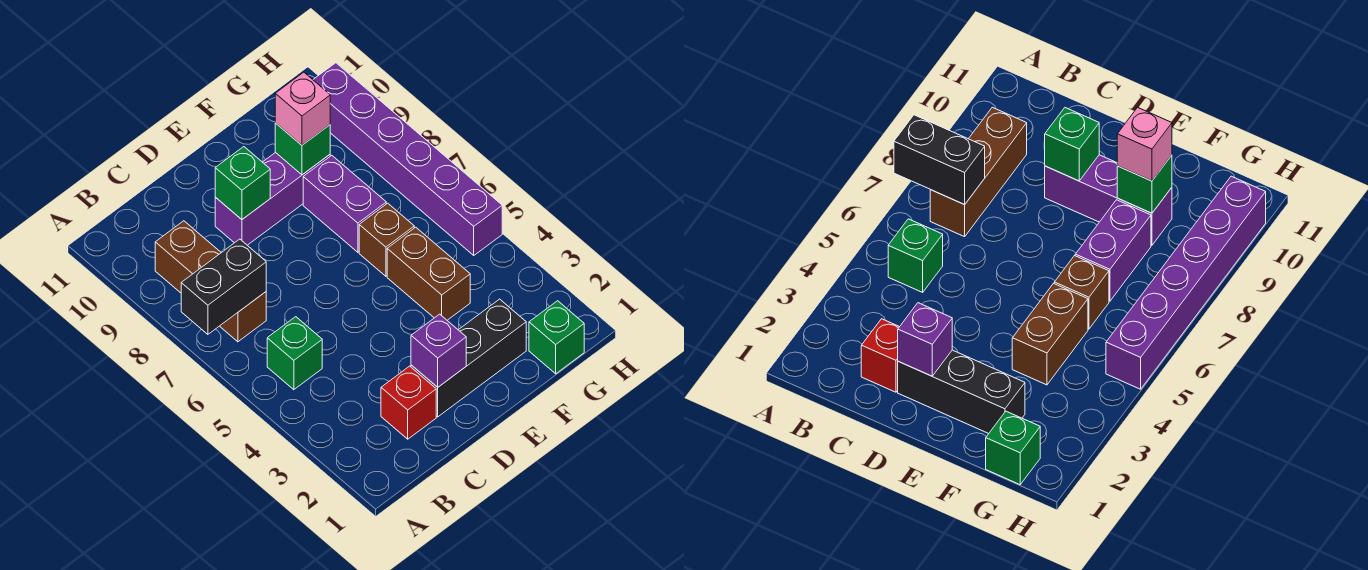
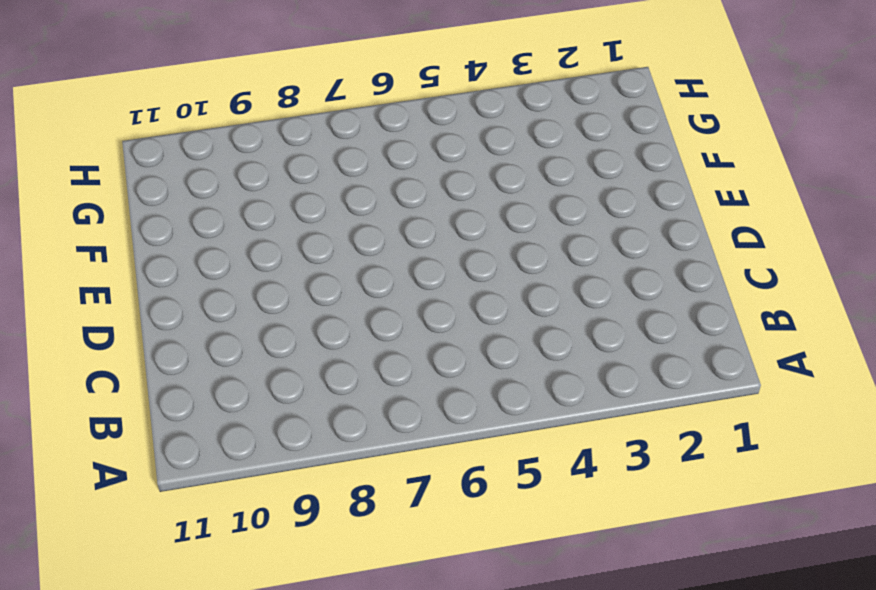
none -> green brick B5 level 1
none -> brown brick B7:B9 level 1
none -> red brick C2 level 1

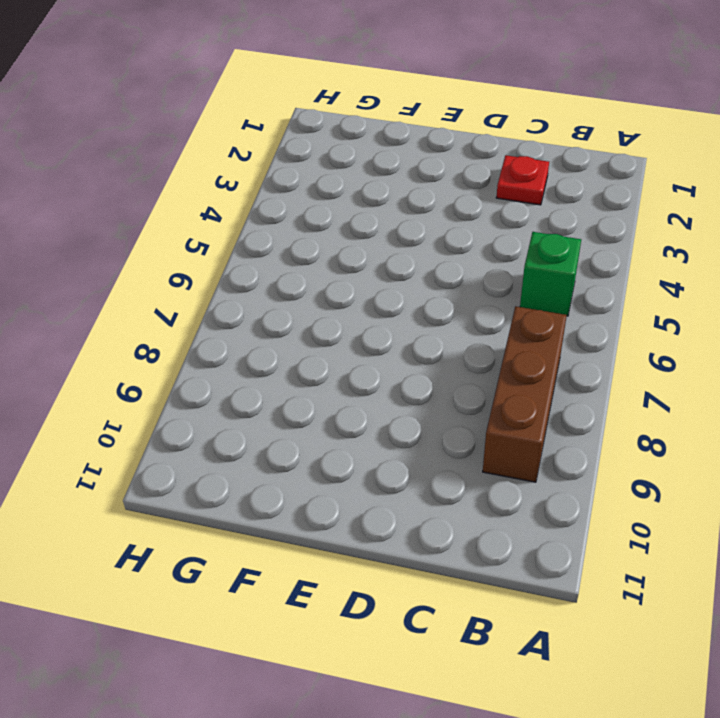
red plate C2 level 1 -> red brick C2 level 1
none -> black brick D2:F2 level 1
none -> purple brick D9:F9 level 1
none -> brown brick F4:F5 level 1

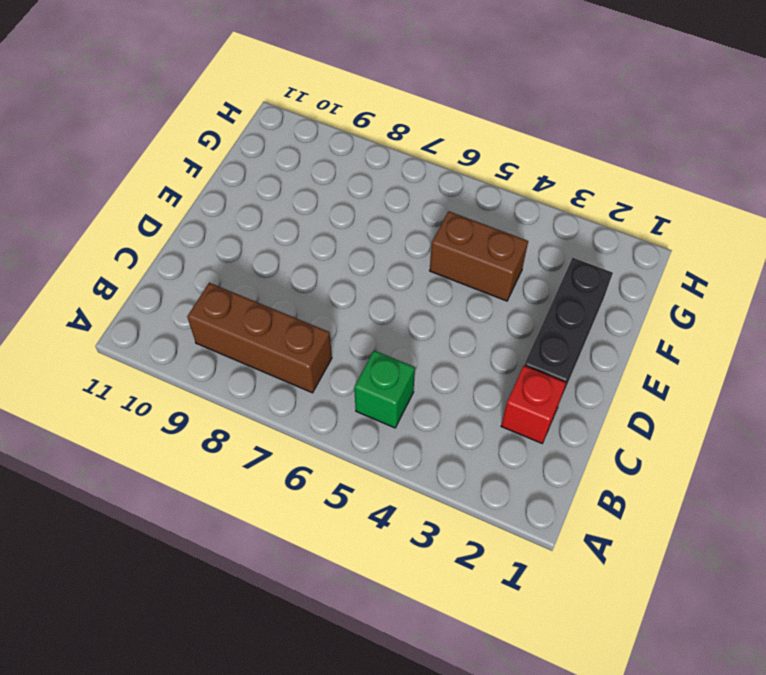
none -> purple brick D9:F9 level 1
none -> brown brick F6 level 1
none -> purple brick F7:F8 level 1

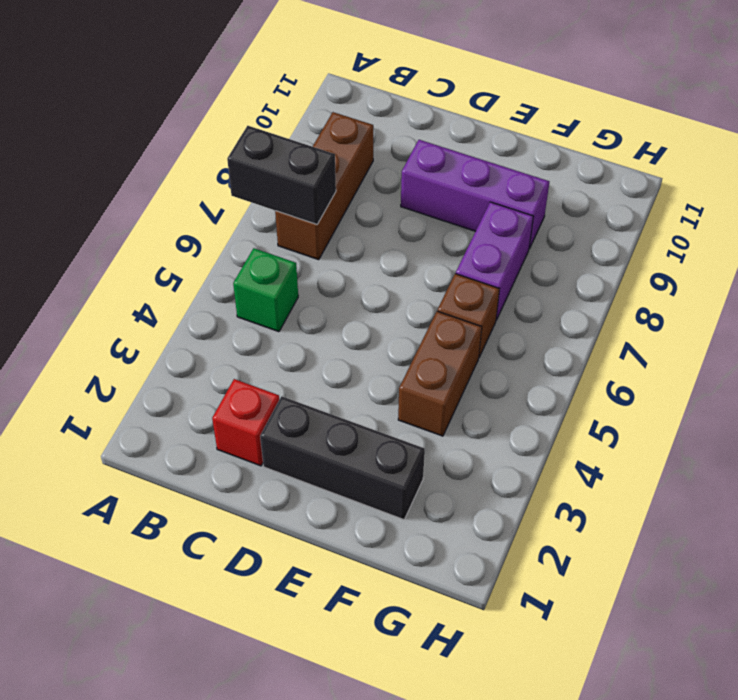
none -> green brick G1 level 1
none -> purple brick H5:H10 level 1
none -> purple brick D2 level 2

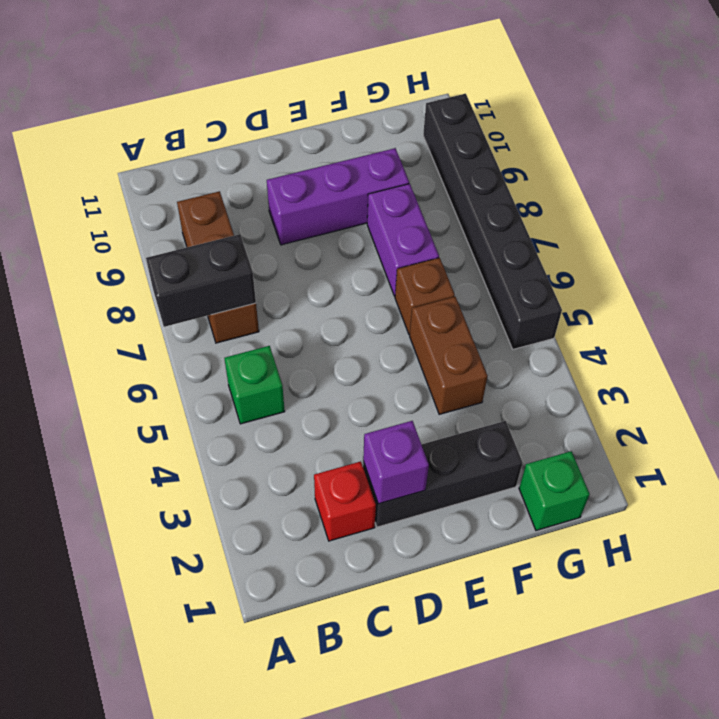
black brick H5:H10 level 1 -> purple brick H5:H10 level 1
none -> green brick D9 level 2
none -> green brick F9 level 2
none -> pink brick F9 level 3

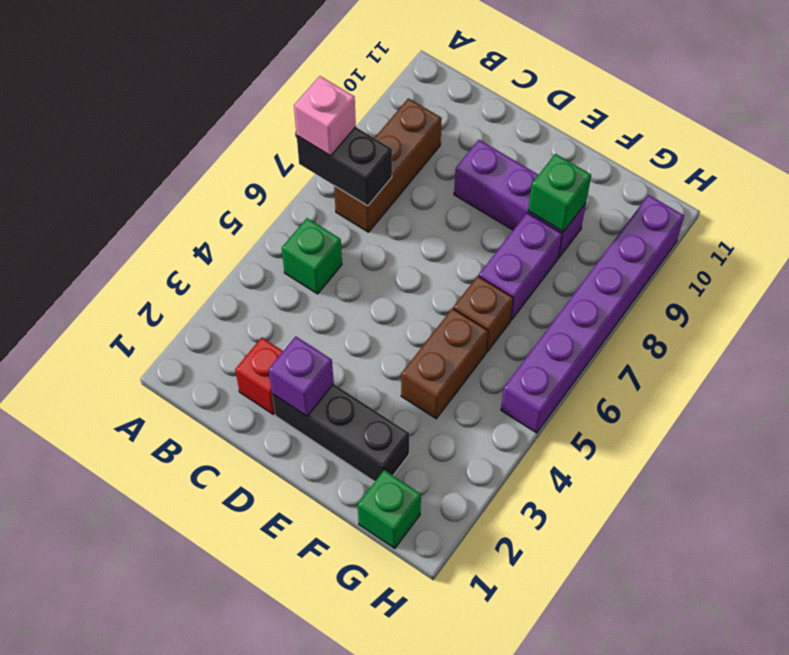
pink brick A7 level 3 -> pink brick F9 level 3
none -> green brick D9 level 2

